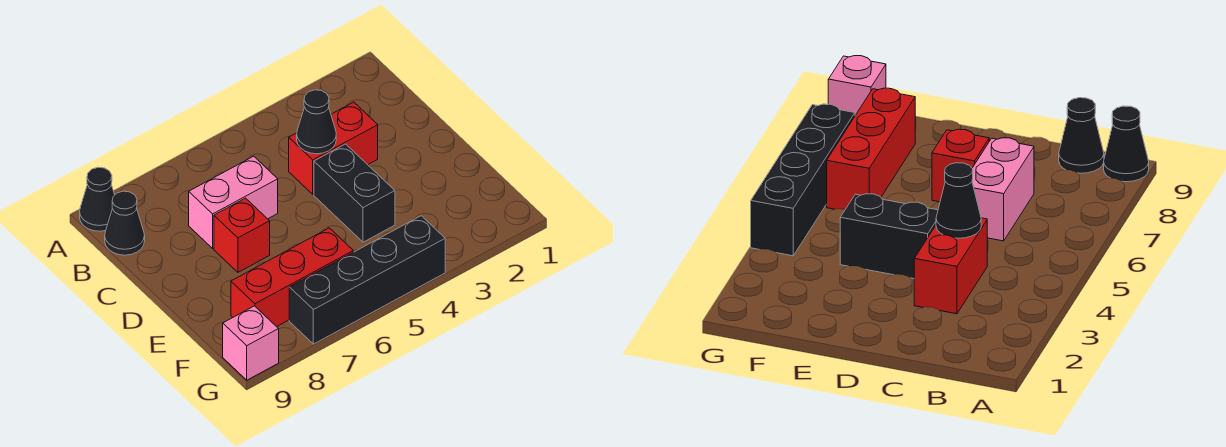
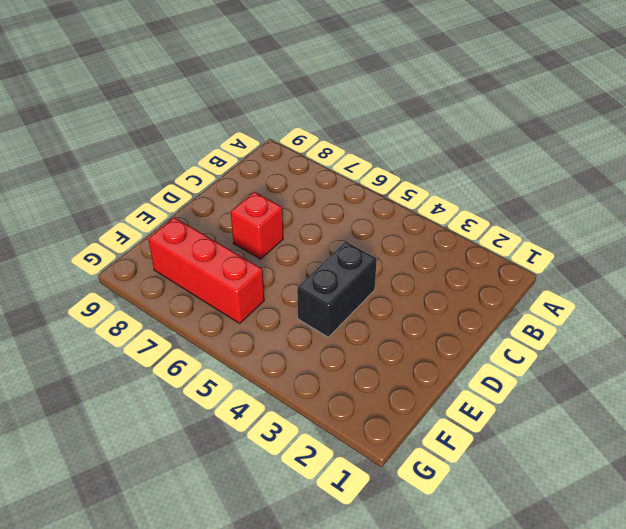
none -> black cone A9 level 1
none -> black cone B9 level 1

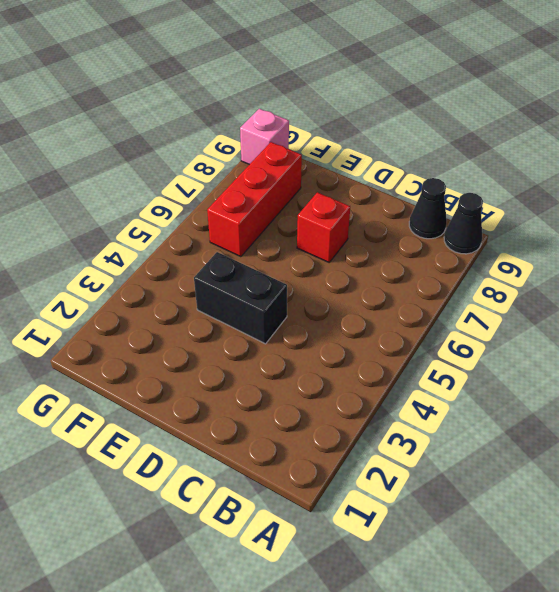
none -> red brick C3:C4 level 1
none -> pink brick C6:C7 level 1

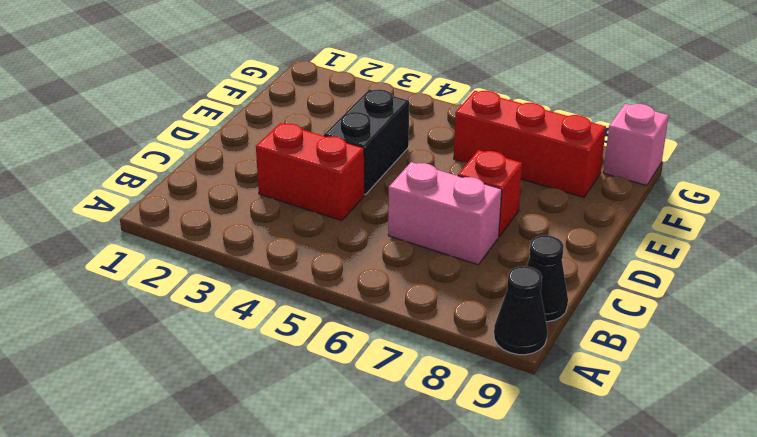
none -> black brick G4:G7 level 1
none -> black cone C4 level 2

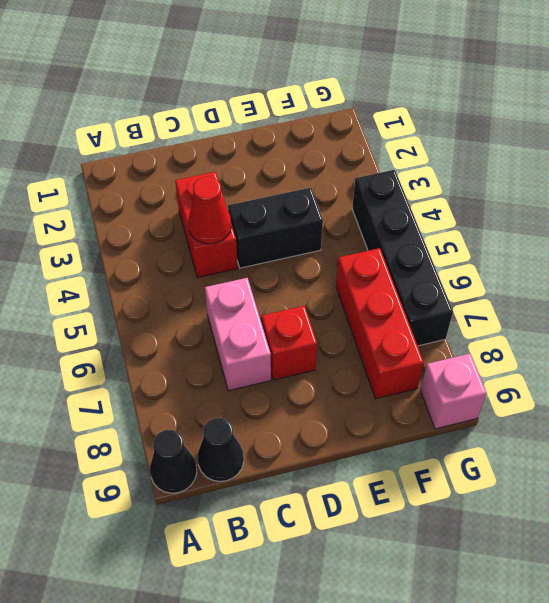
red cone C4 level 2 -> black cone C4 level 2

